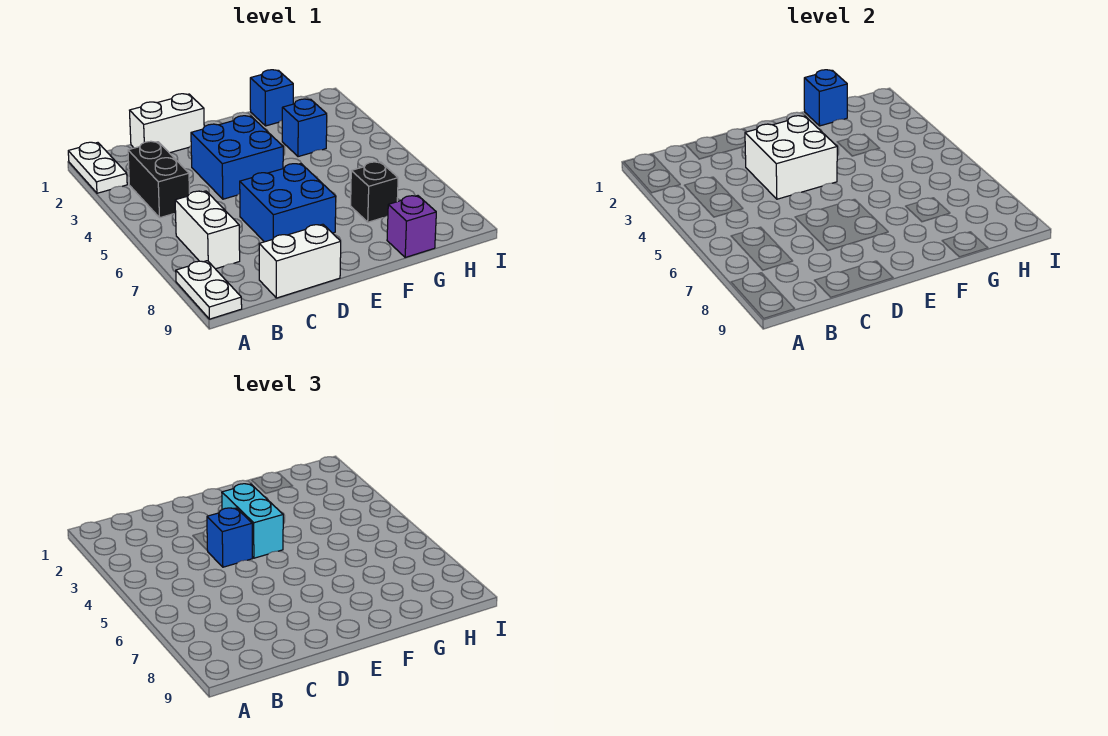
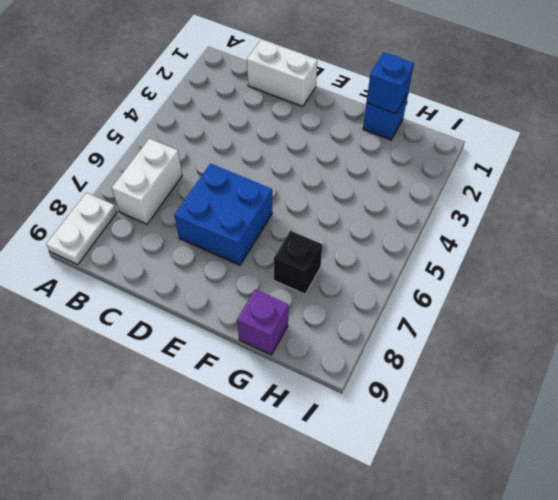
none -> white plate A1:A2 level 1
none -> black brick B3:B4 level 1
none -> white brick C9:D9 level 1

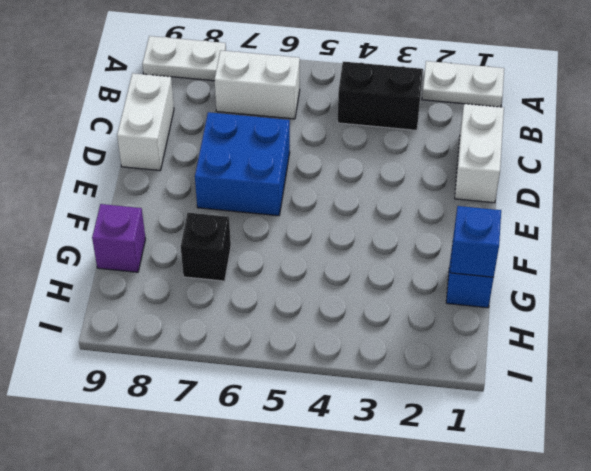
none -> blue brick D3:E4 level 1
none -> blue brick G3 level 1
none -> white brick D3:E4 level 2

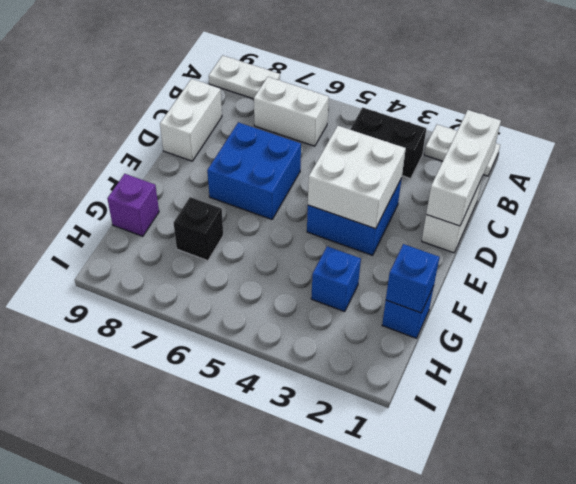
white brick B1:D1 level 2 -> none
none -> blue brick D4 level 3
none -> cyan brick E3:E4 level 3

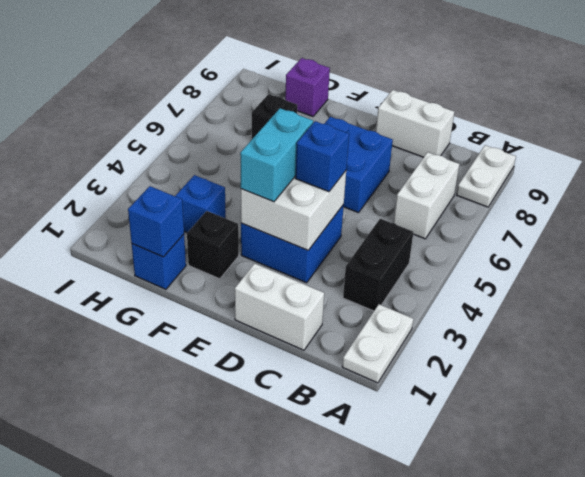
black brick F2 level 1 -> none

